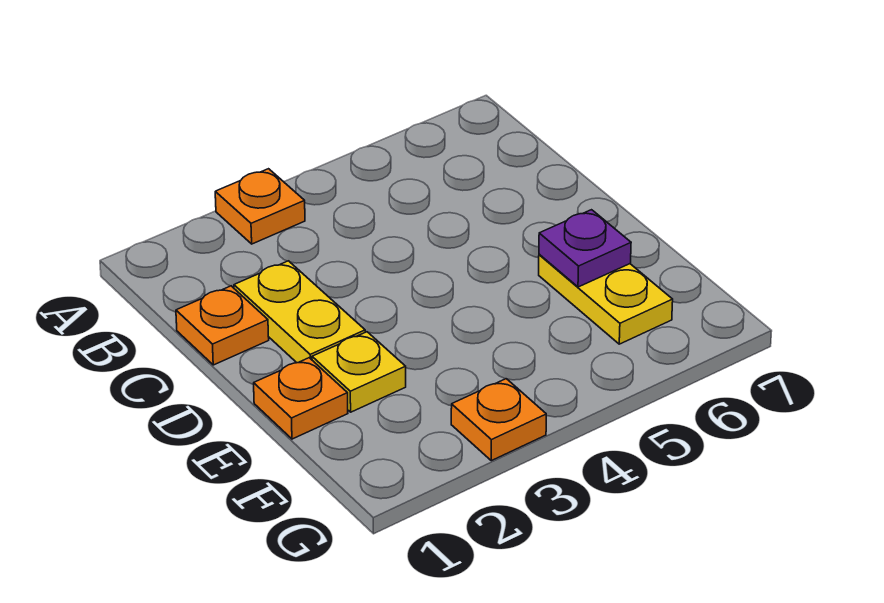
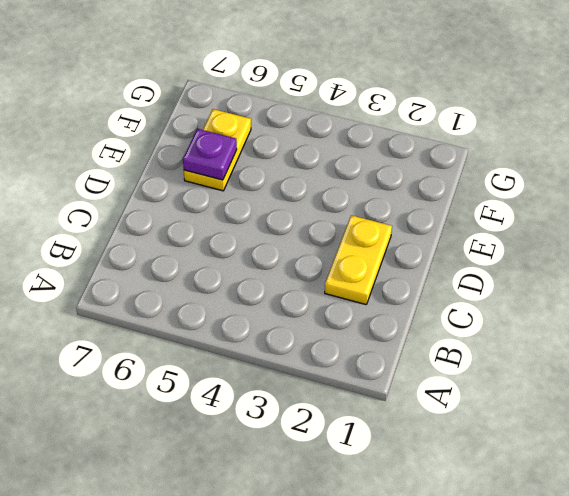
none -> orange plate A3 level 1
none -> orange plate C1 level 1

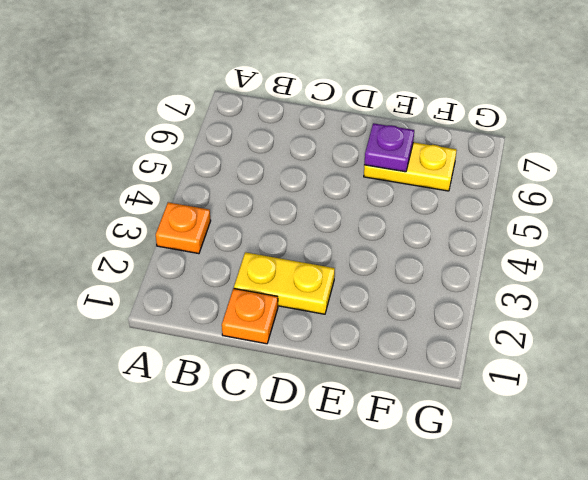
none -> orange plate E1 level 1
none -> yellow plate E2 level 1

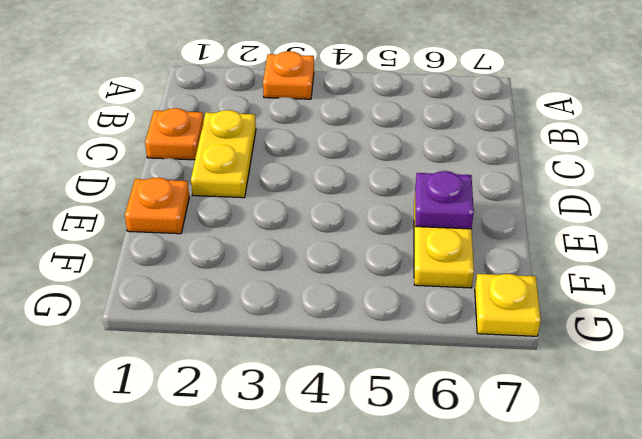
yellow plate G7 level 1 -> yellow plate E2 level 1
none -> orange plate G3 level 1

